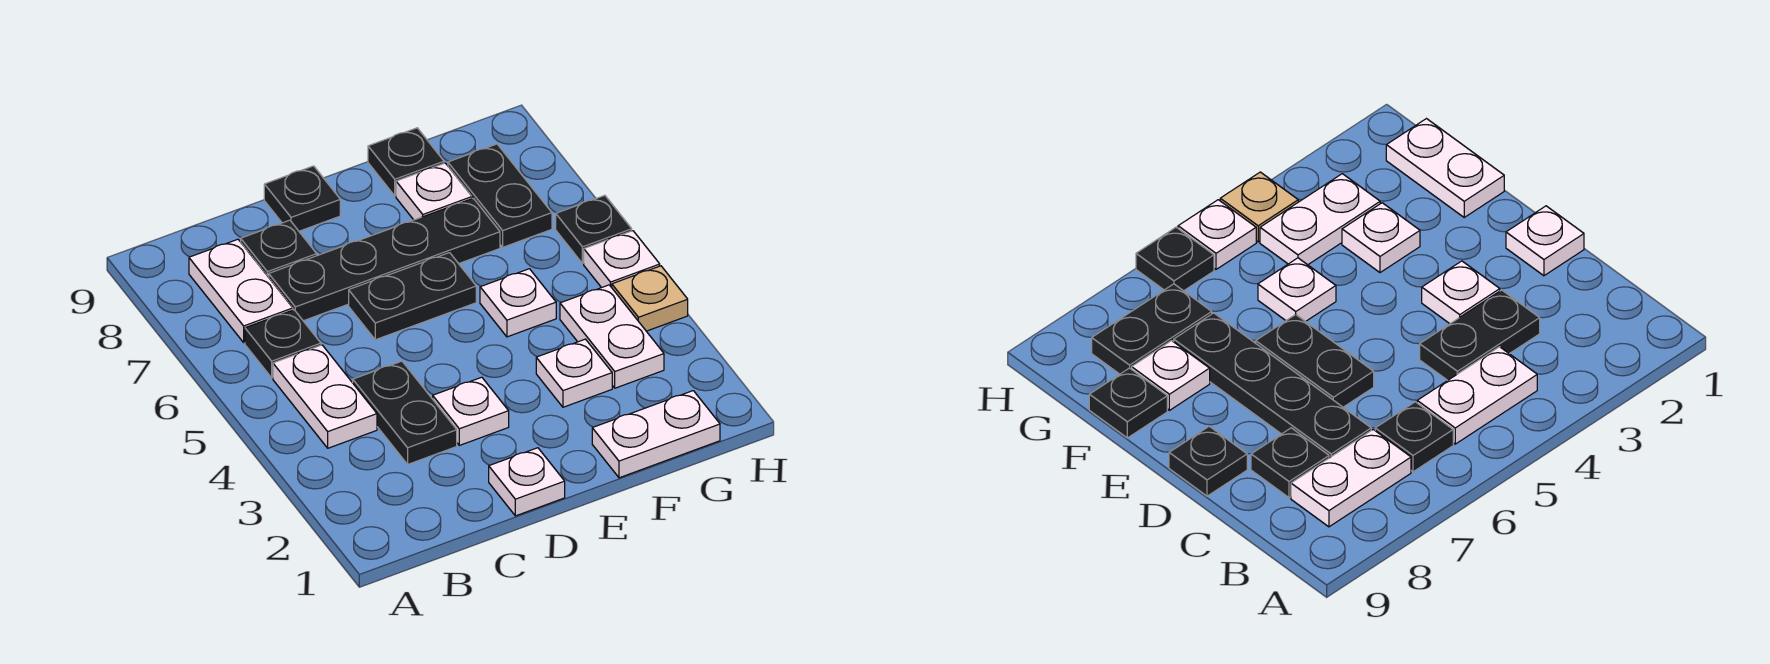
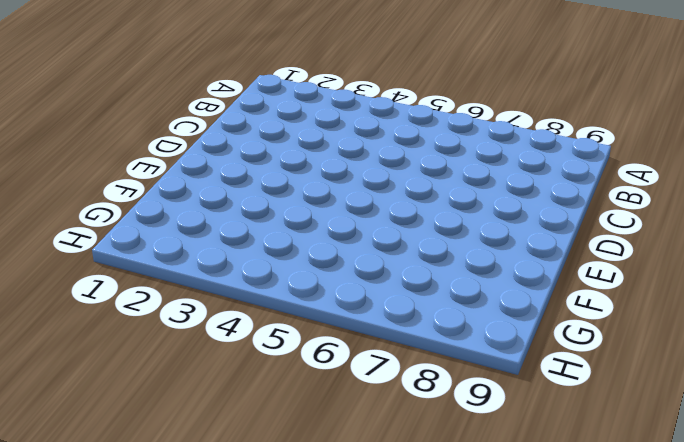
none -> white plate B4:B5 level 1
none -> black plate B6 level 1
none -> white plate B7:B8 level 1

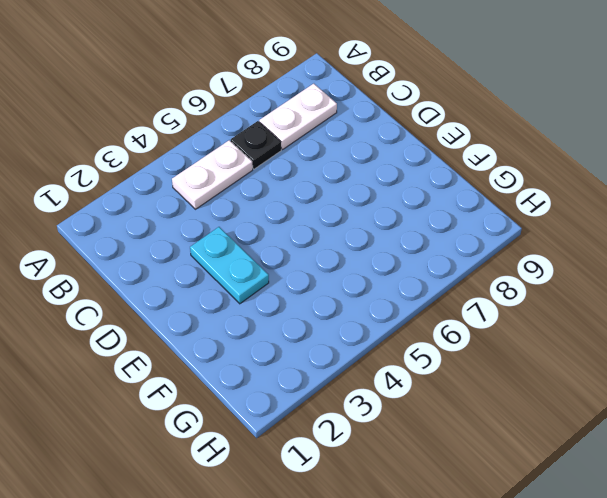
cyan plate D3:E3 level 1 -> white plate D3 level 1
none -> black plate C3:C4 level 1
none -> black plate C7:F7 level 1
none -> black plate C8 level 1

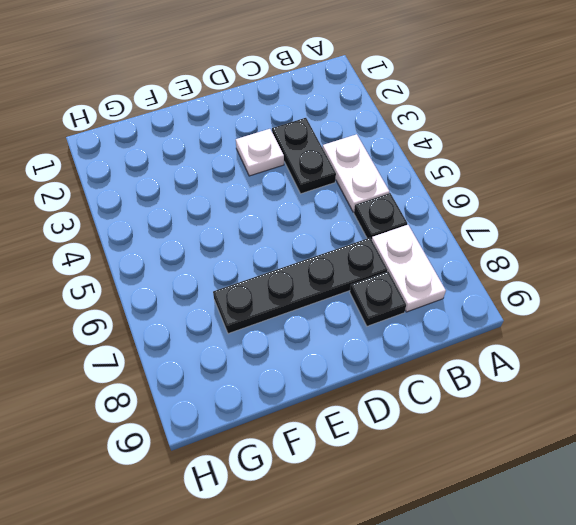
none -> white plate D1 level 1
none -> black plate D6:E6 level 1
none -> black plate D9 level 1

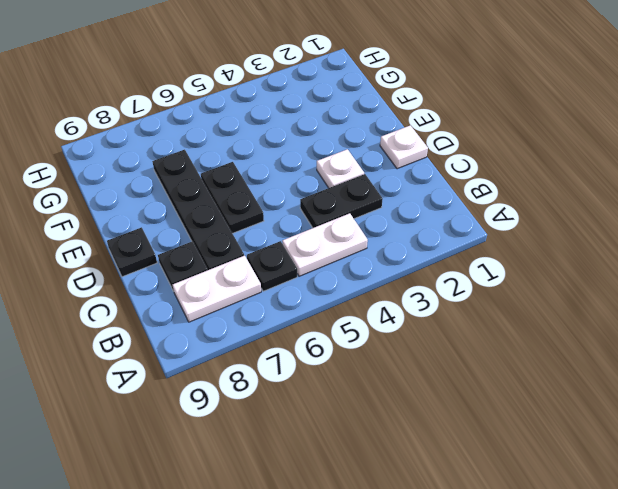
none -> white plate F1:G1 level 1
none -> white plate F3 level 1
none -> white plate F5 level 1

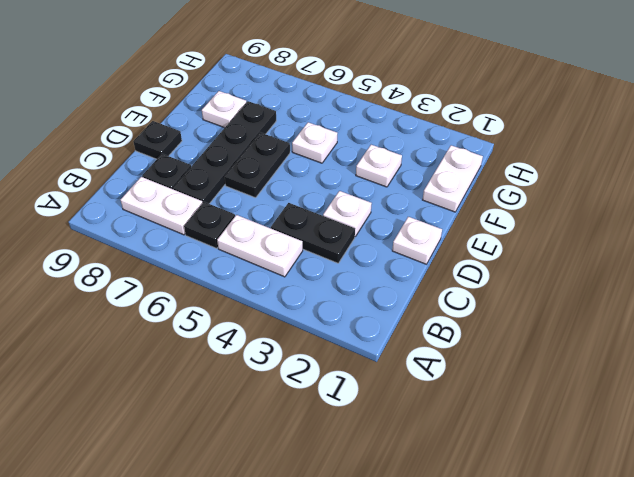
none -> black plate F9 level 1
none -> white plate G3:G4 level 1
none -> black plate G7:G8 level 1

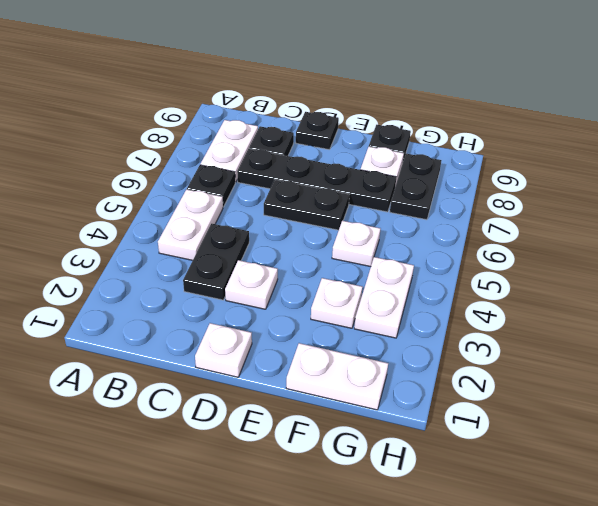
none -> tan plate H4 level 1
none -> white plate H5 level 1
none -> black plate H6 level 1

